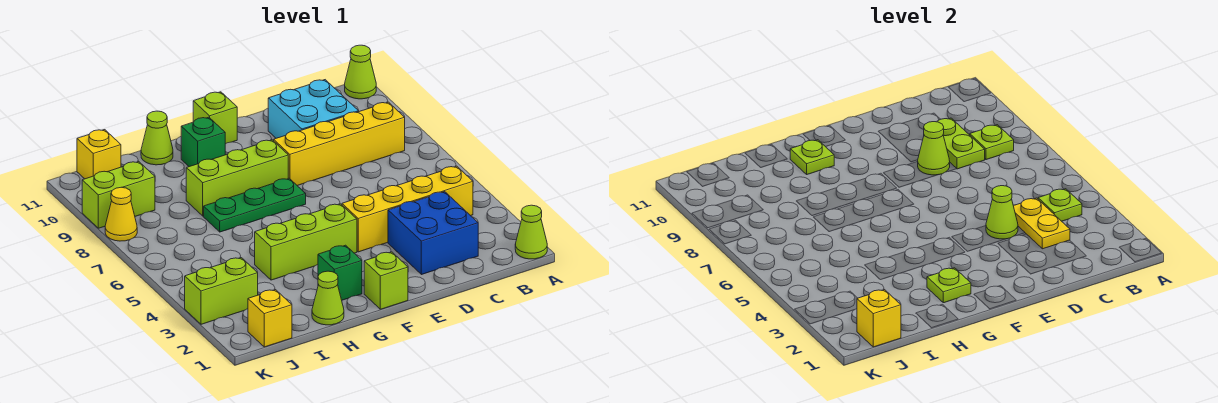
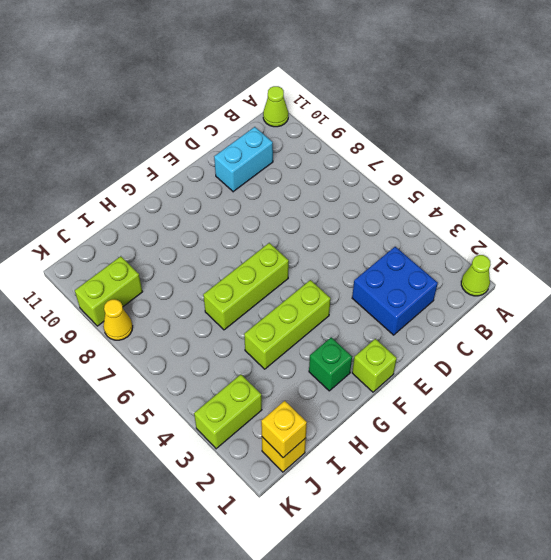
cyan brick C10:D10 level 1 -> cyan brick C9:D10 level 1
lime brick F6:H6 level 1 -> lime brick F8:H8 level 1
none -> yellow brick B4:E4 level 1
none -> yellow brick B8:E8 level 1
none -> green plate F7:H7 level 1

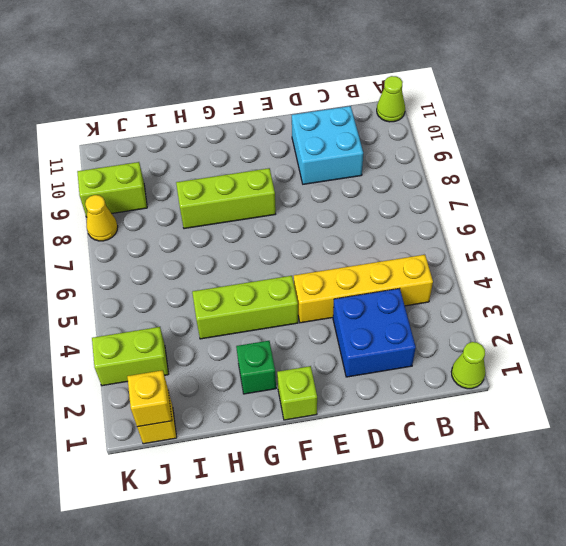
none -> yellow brick B8:E8 level 1
none -> green plate F7:H7 level 1
none -> lime brick F11 level 1

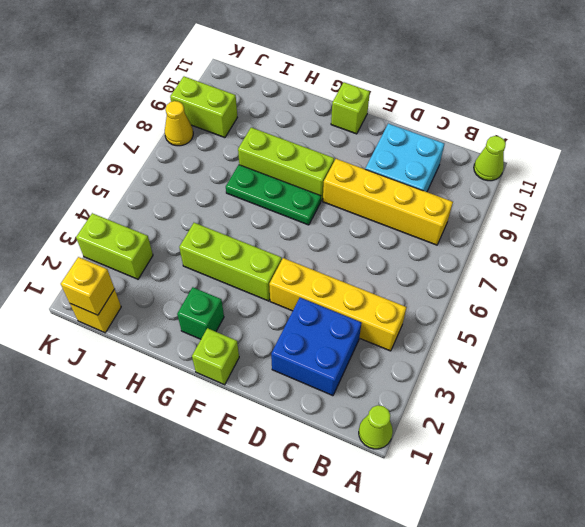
none -> green brick G10 level 1
none -> lime cone H1 level 1
none -> lime cone H11 level 1

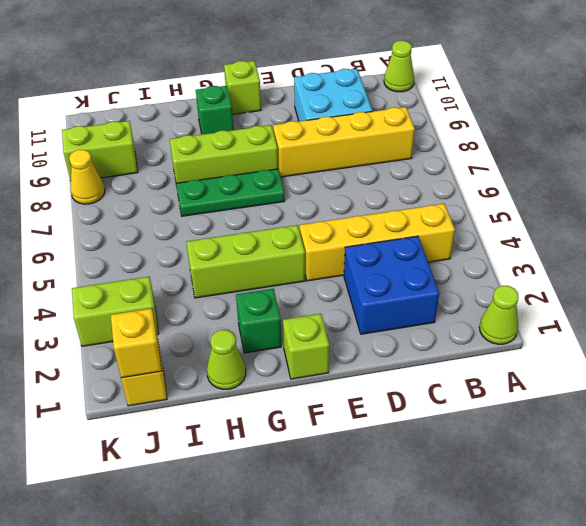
none -> lime cone H11 level 1
none -> yellow brick J11 level 1
none -> lime plate B4 level 2

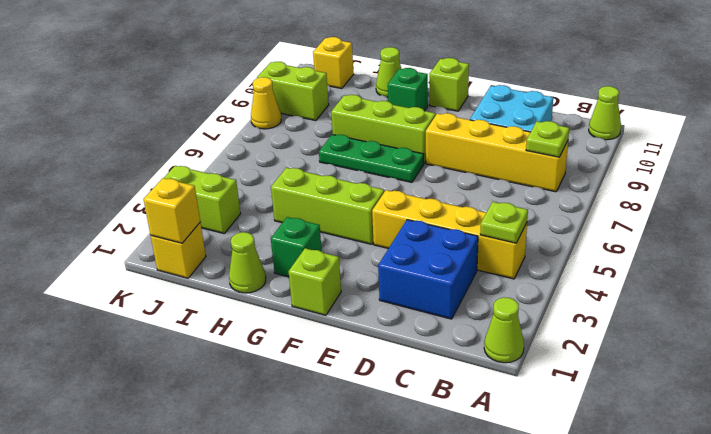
none -> yellow plate C3:C4 level 2
none -> lime plate C8:C9 level 2
none -> lime cone D4 level 2

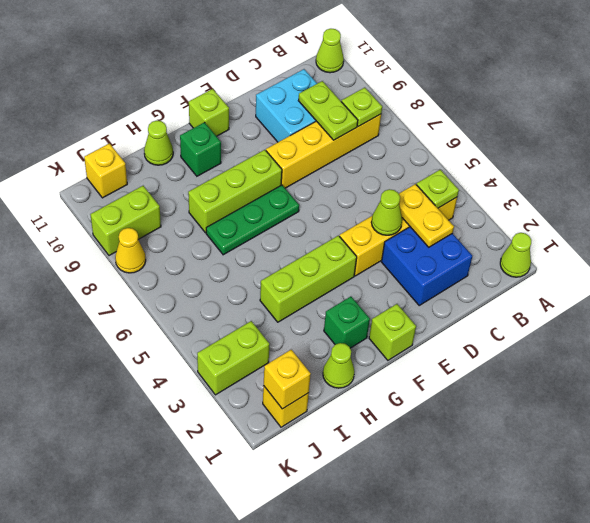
none -> lime cone D8 level 2
none -> lime plate G2 level 2
none -> lime plate G10 level 2

